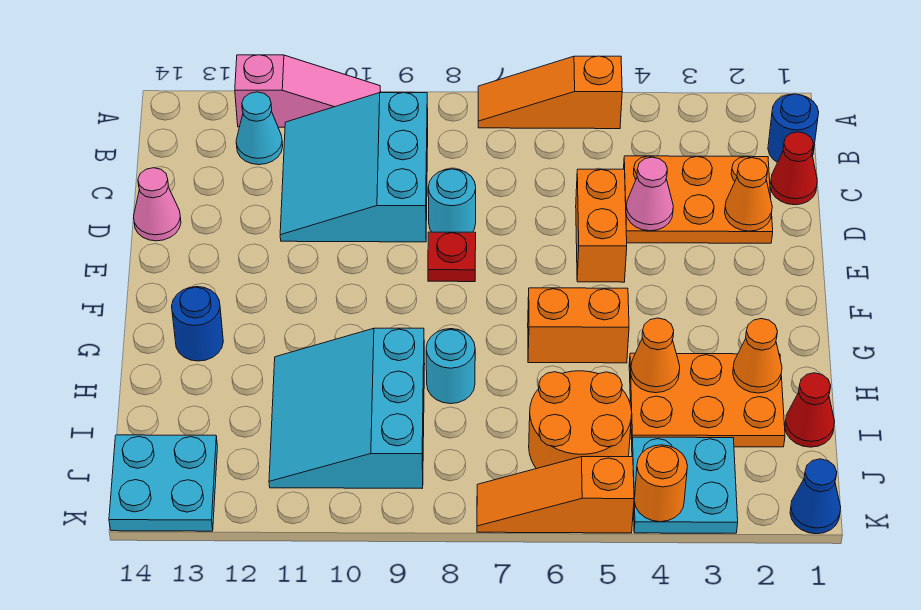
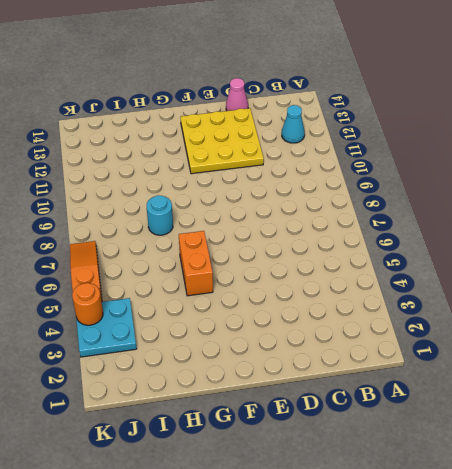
yellow plate D11:F13 level 1 -> cyan slope B9:D11 level 1 top 9
none -> orange slope A5:A7 level 1 top 5
none -> pink slope A10:A12 level 1 top 12
none -> blue round brick B1 level 1

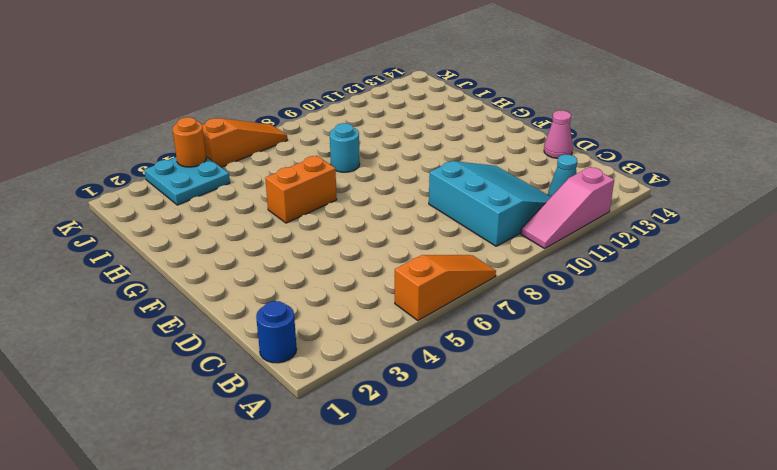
none -> red cone C1 level 1
none -> orange plate C2:D4 level 1
none -> orange brick D5:E5 level 1

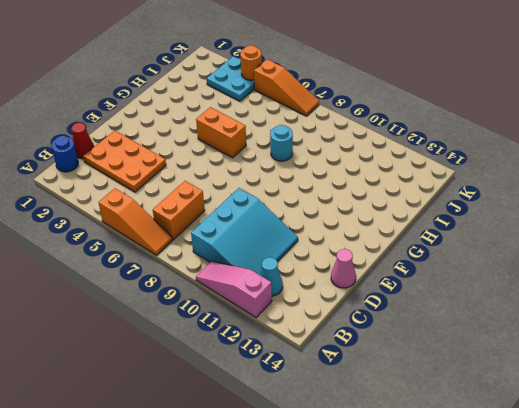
orange brick B7:C7 level 1 -> orange brick D5:E5 level 1
none -> cyan round brick D8 level 1
none -> red plate E8 level 1
none -> blue round brick G13 level 1

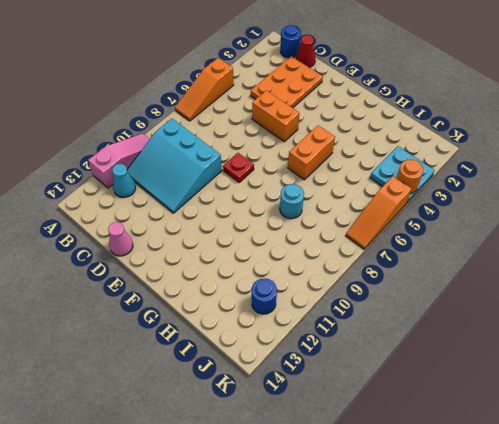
blue round brick J12 level 1 -> blue round brick G13 level 1
none -> cyan round brick D8 level 1
none -> orange plate H2:I4 level 1
none -> cyan slope H9:J11 level 1 top 9

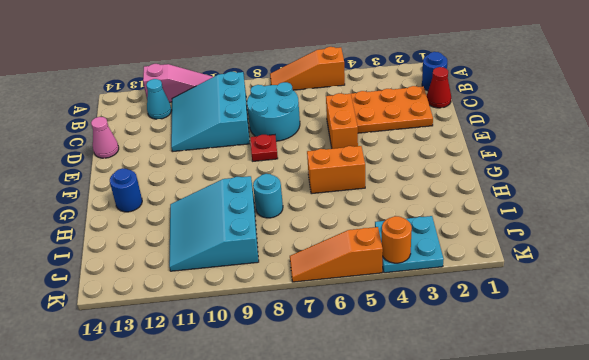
cyan round brick C7:D8 level 1 -> cyan round brick D8 level 1
none -> orange plate H2:I4 level 1
none -> red cone I1 level 1
none -> orange round brick I5:J6 level 1

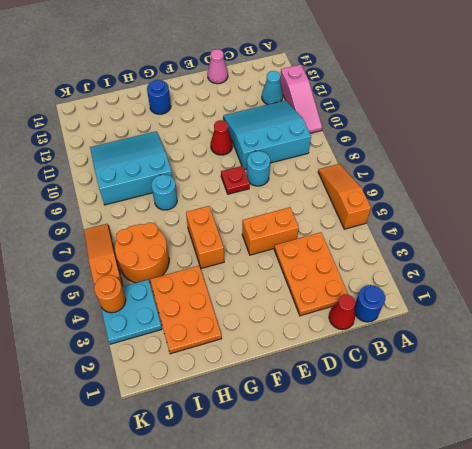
red cone E10 level 1 -> red cone I1 level 1
none -> cyan plate J13:K14 level 1
none -> blue cone K1 level 1
none -> orange cone D2 level 2

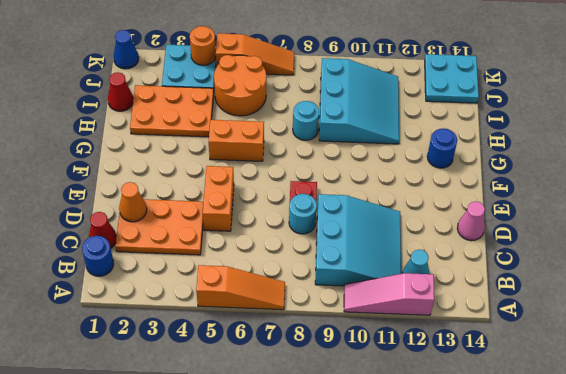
none -> pink cone D4 level 2
none -> orange cone H2 level 2
none -> orange cone H4 level 2

